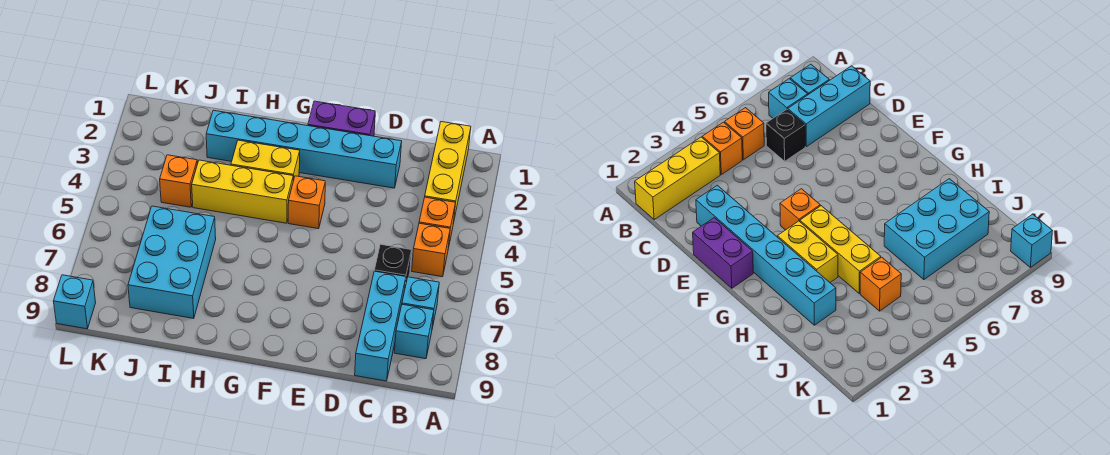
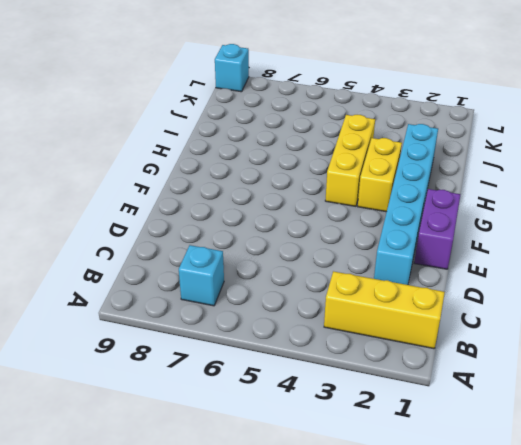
none -> orange brick B4 level 1
none -> orange brick B5 level 1
none -> cyan brick B8 level 1

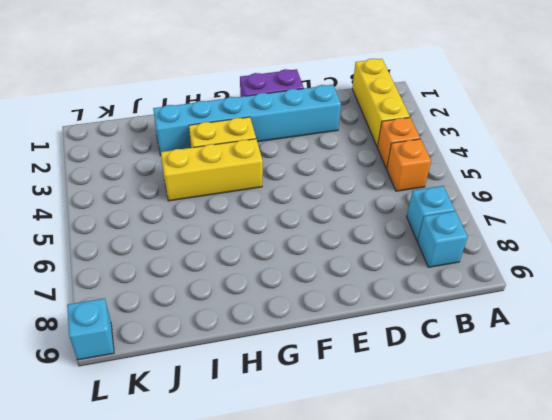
none -> black brick C6 level 1
none -> cyan brick C7:C9 level 1
none -> orange brick F4 level 1

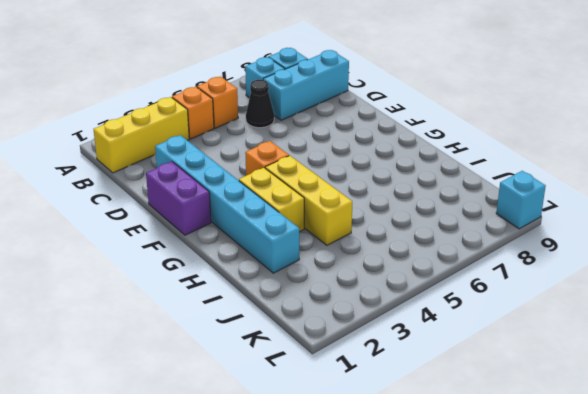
black cone C6 level 1 -> black brick C6 level 1
none -> cyan brick I6:J8 level 1
none -> orange brick J4 level 1

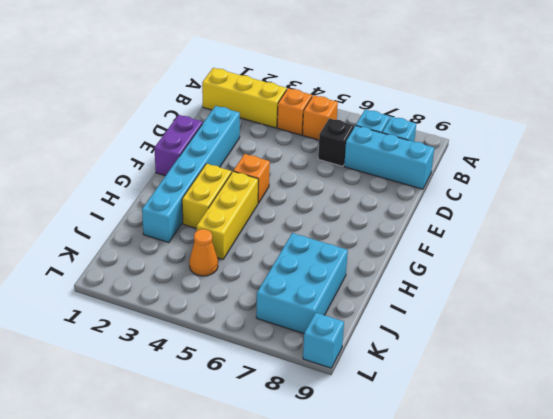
cyan brick I7:K8 level 1 -> cyan brick I6:J8 level 1
orange cone J4 level 1 -> orange brick J4 level 1

